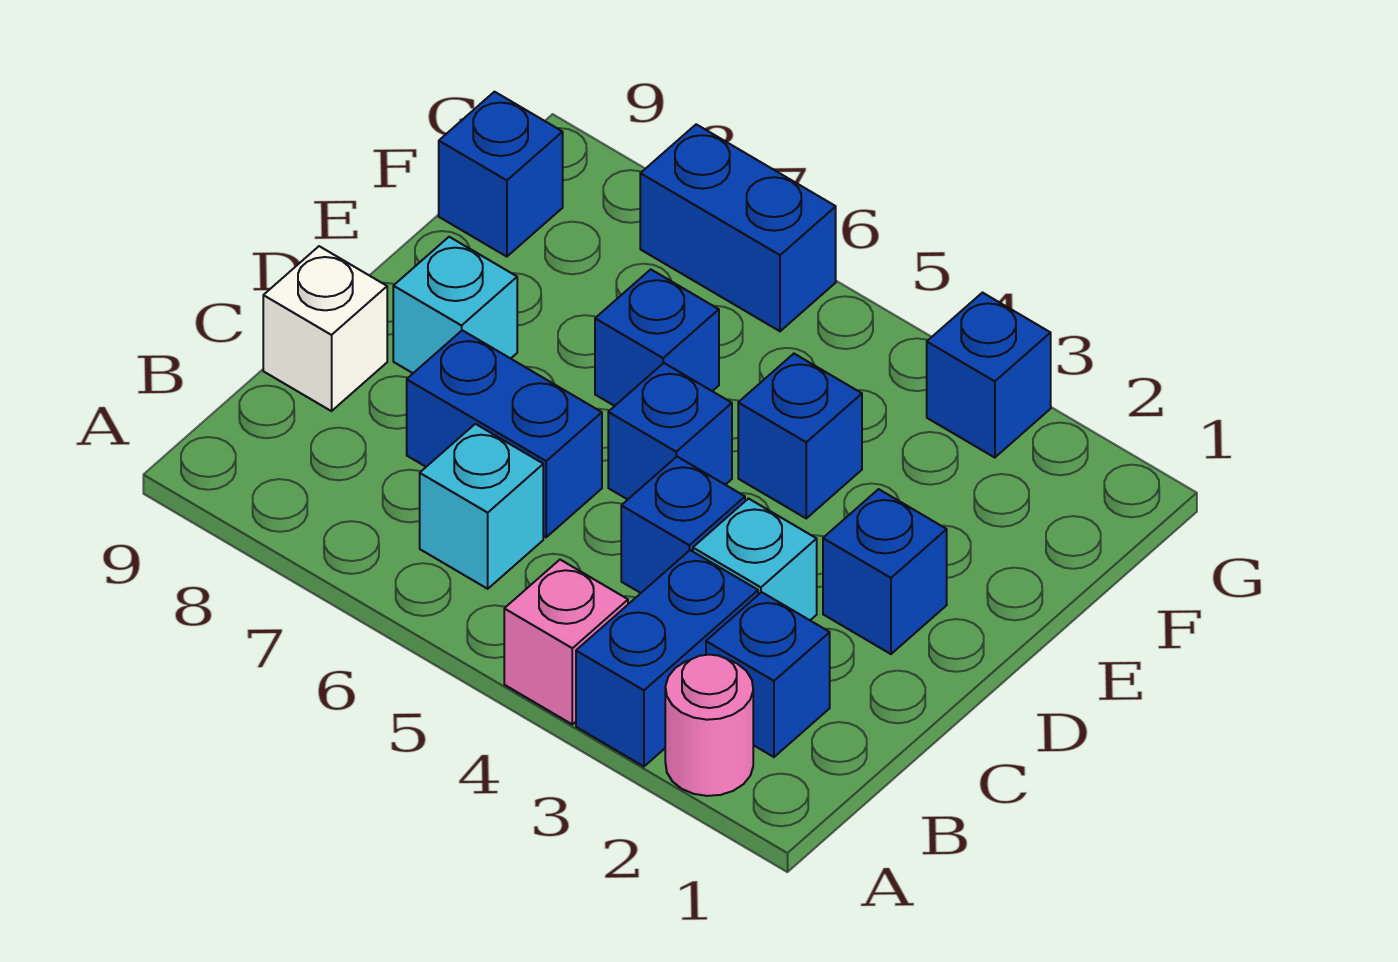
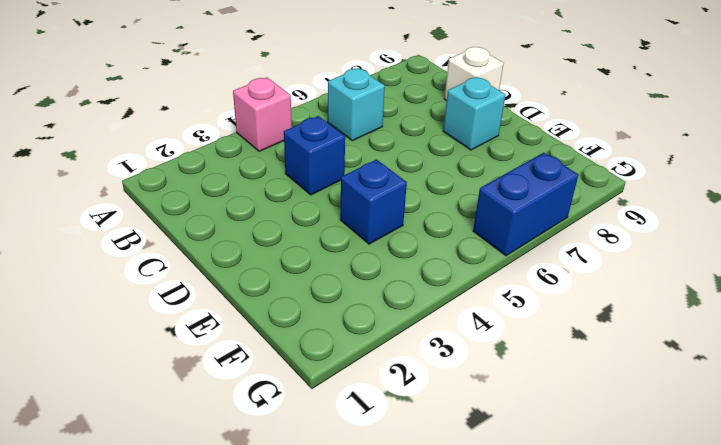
none -> pink round brick A2 level 1
none -> blue brick A3:B3 level 1
none -> blue brick B2 level 1

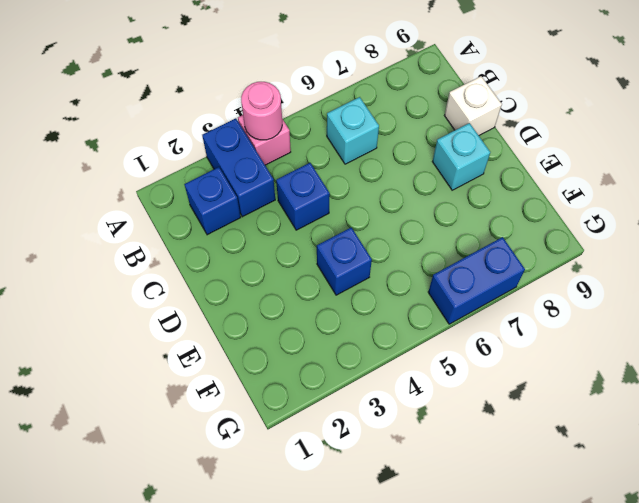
pink round brick A4 level 2 -> pink round brick A2 level 1
none -> cyan brick C3 level 1
none -> blue brick C6:C7 level 1
none -> blue brick D2 level 1

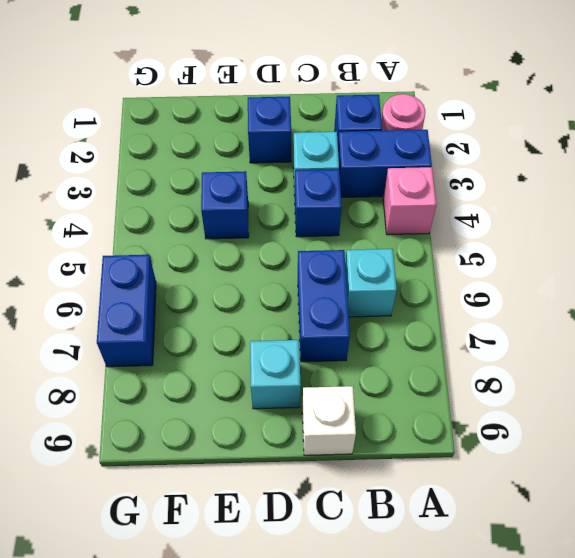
none -> blue brick D5 level 1
none -> blue brick E6 level 1
none -> blue brick F9 level 1

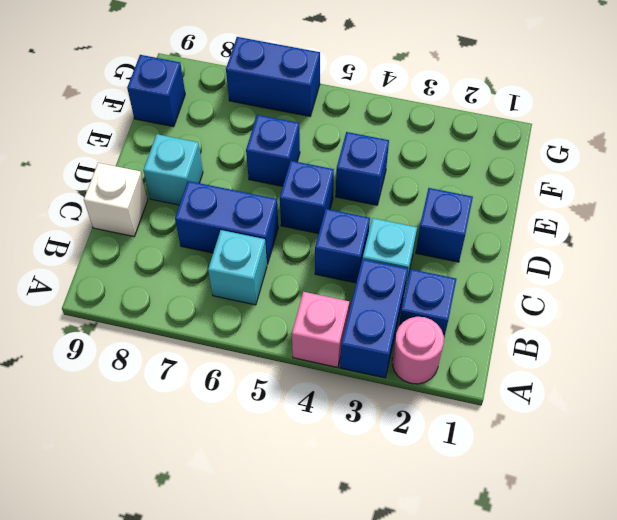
none -> blue brick G3 level 1

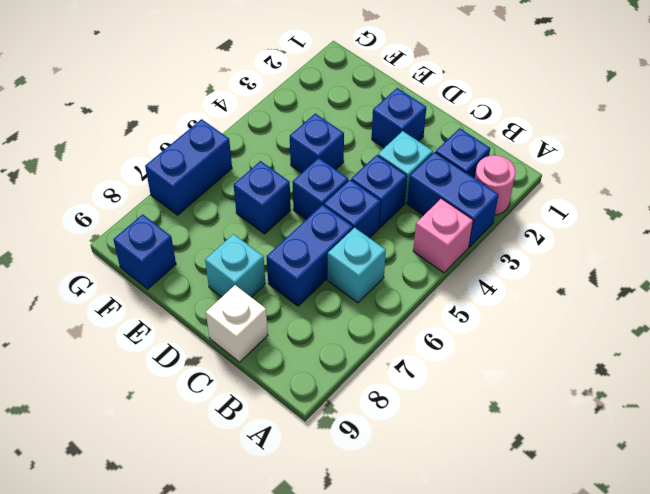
blue brick C5 level 1 -> blue brick G3 level 1

